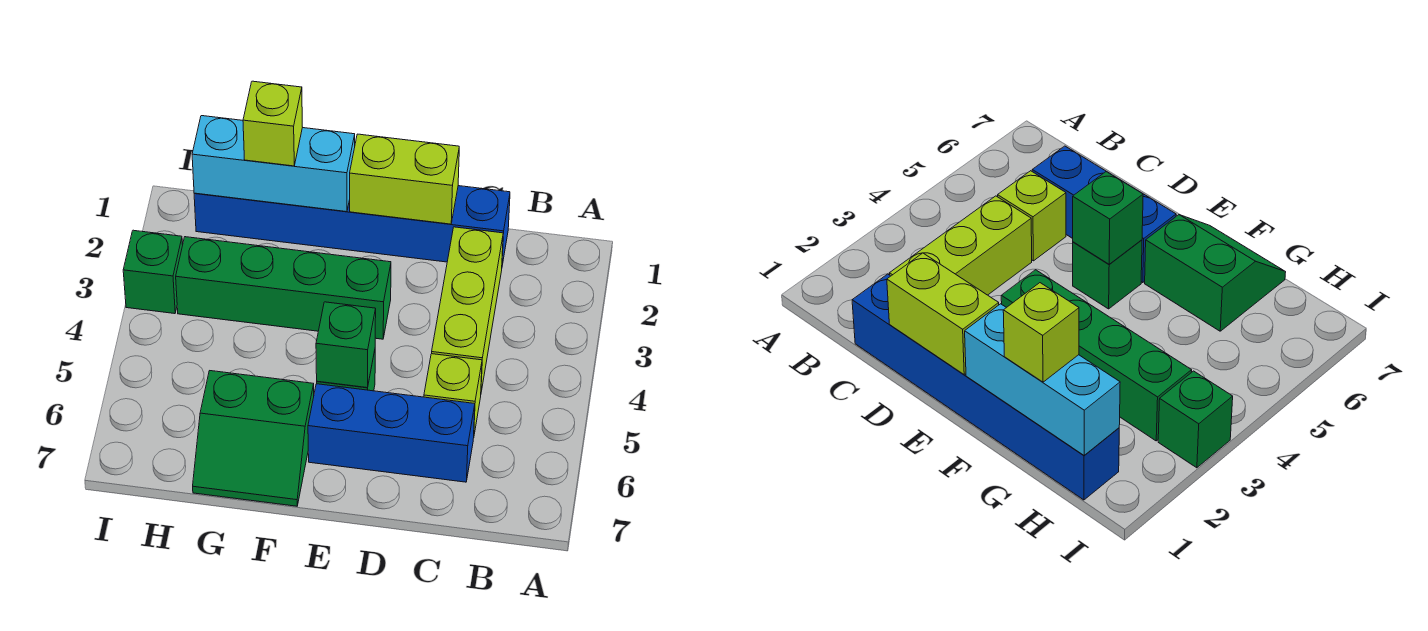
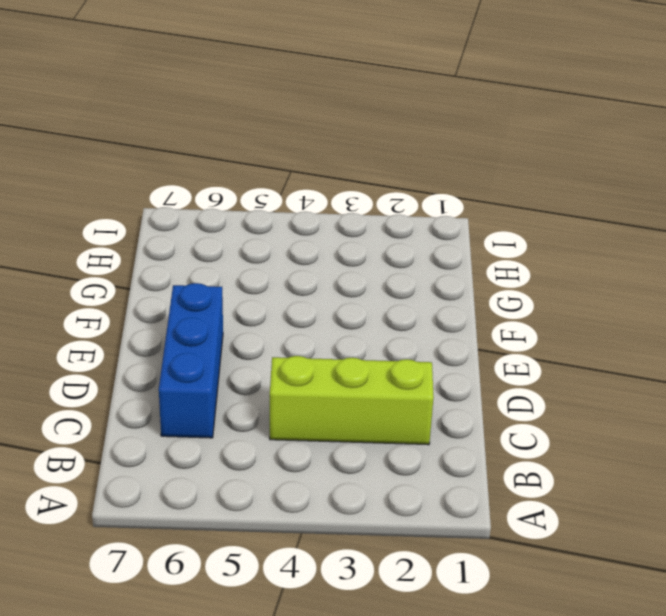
none -> blue brick C1:H1 level 1
none -> lime brick C5 level 1
none -> green brick E3:H3 level 1

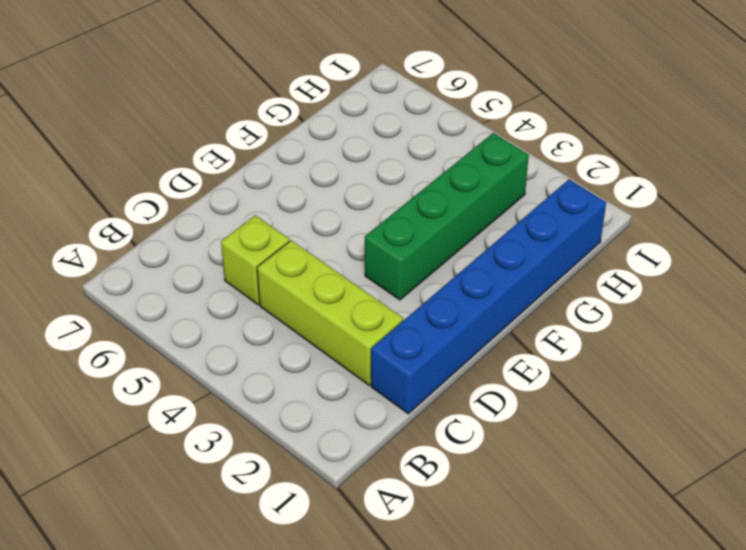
none -> blue brick C6:E6 level 1
none -> green brick E5 level 1
none -> green slope F6:G7 level 1 top 6

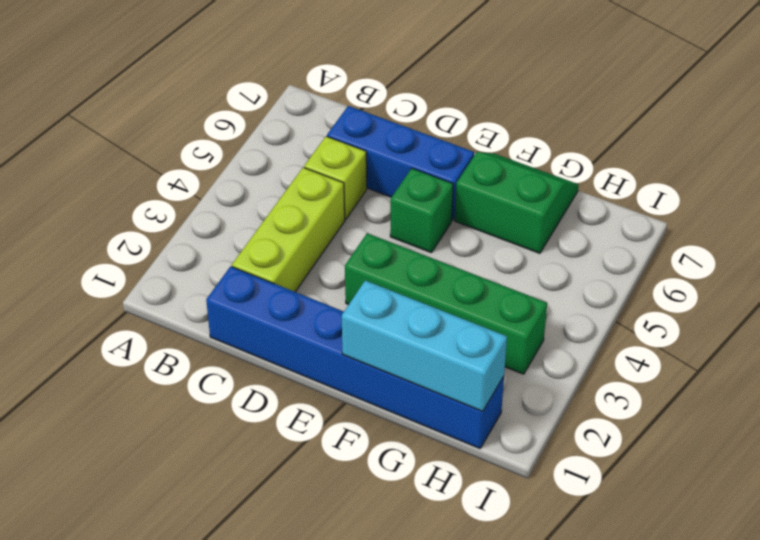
none -> green brick I3 level 1
none -> lime brick D1:E1 level 2
none -> green brick E5 level 2

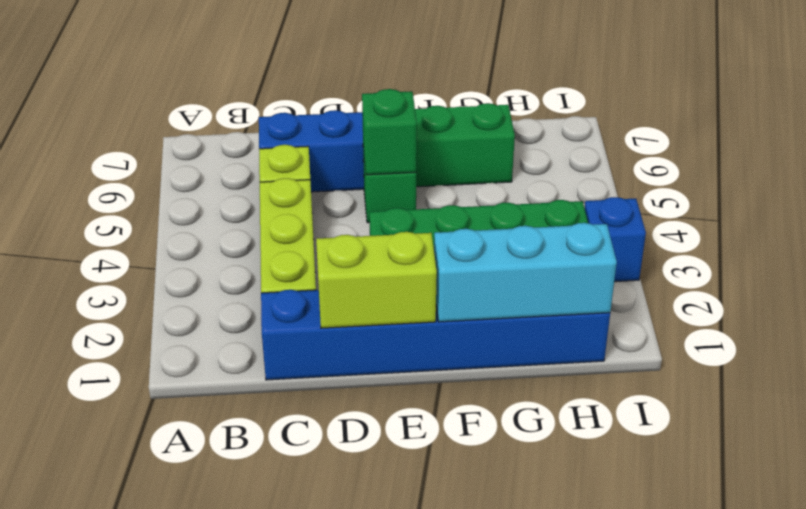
blue brick I3 level 1 -> green brick I3 level 1
none -> lime brick G1 level 3

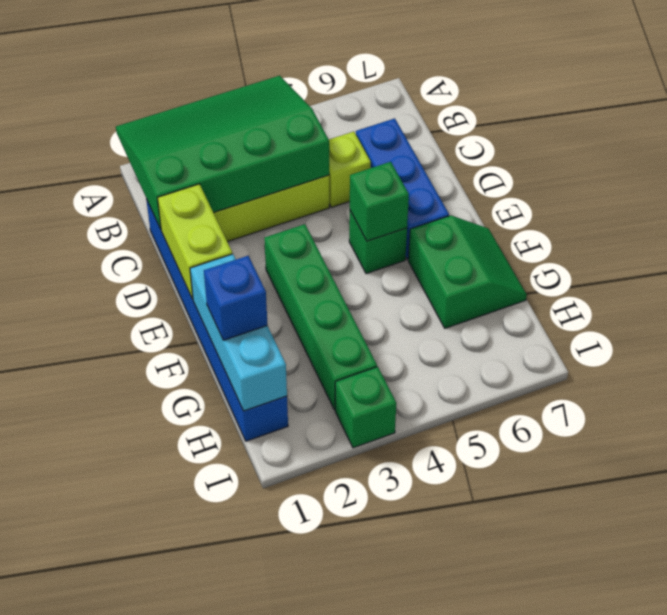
green slope A1:C4 level 2 top C -> none
blue brick G1 level 3 -> lime brick G1 level 3

